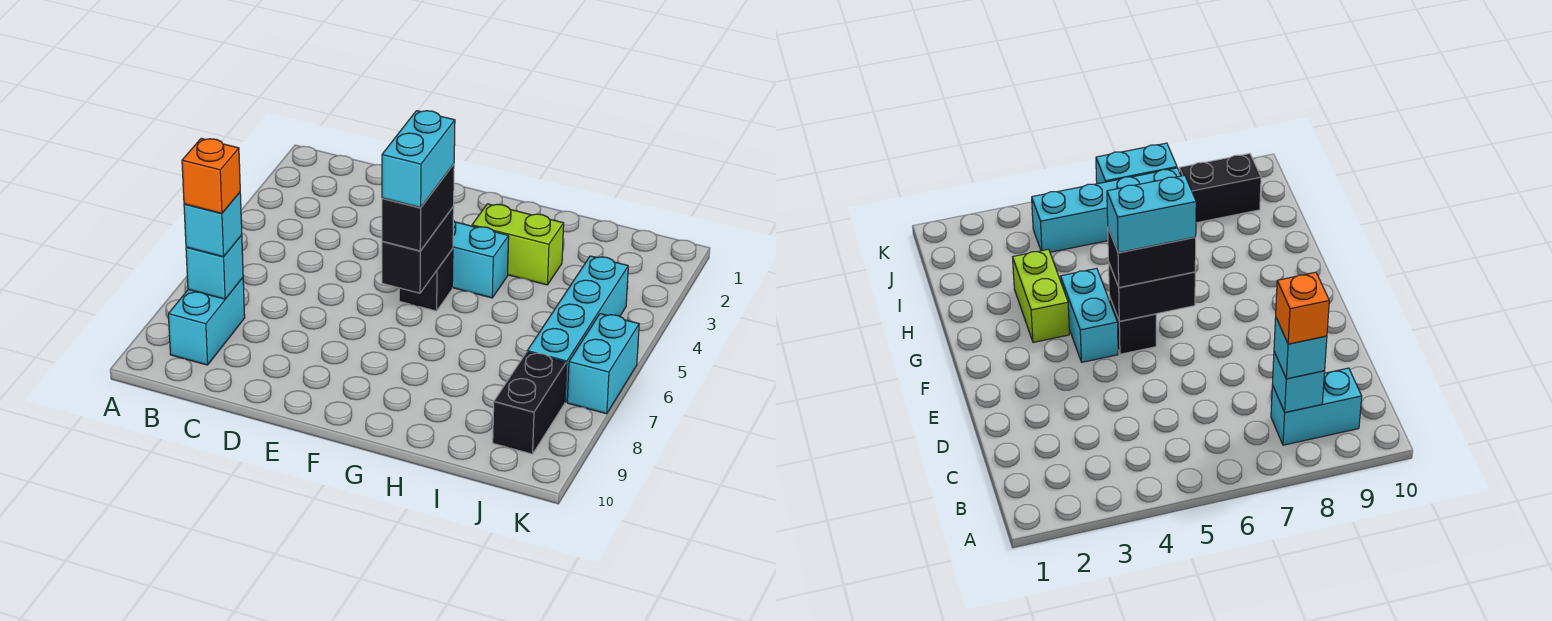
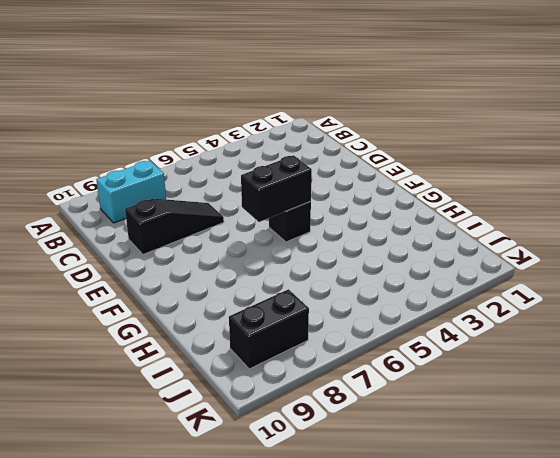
black slope D7:D9 level 1 top 9 -> none
none -> cyan brick F4:G4 level 1
none -> lime brick G3:H3 level 1
none -> cyan brick J4:J7 level 1

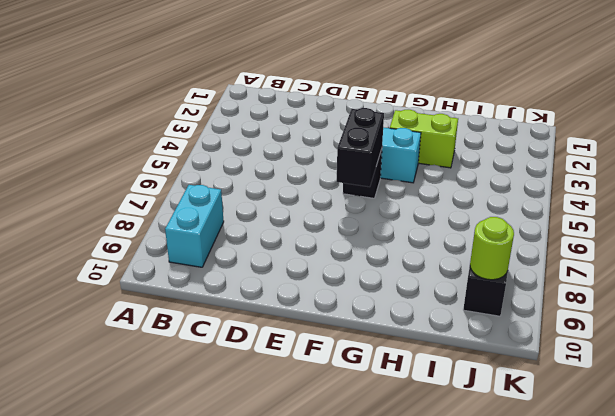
lime round brick J9 level 2 -> none
none -> cyan brick J4:J7 level 1
none -> cyan brick K6:K7 level 1
none -> cyan brick B8 level 2

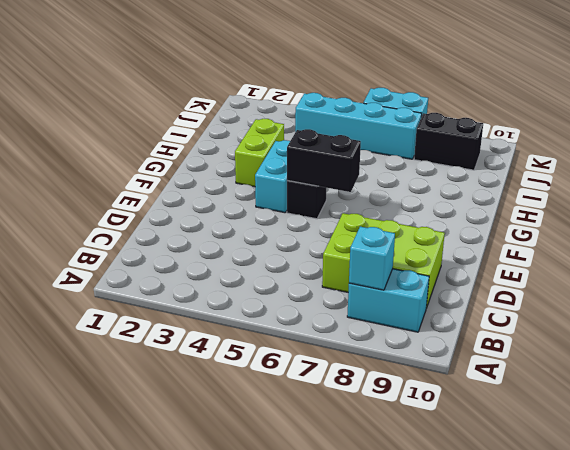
lime brick C7:D9 level 1 -> none
none -> cyan brick B8 level 3
none -> black brick F5:F6 level 3
none -> orange brick B8 level 4

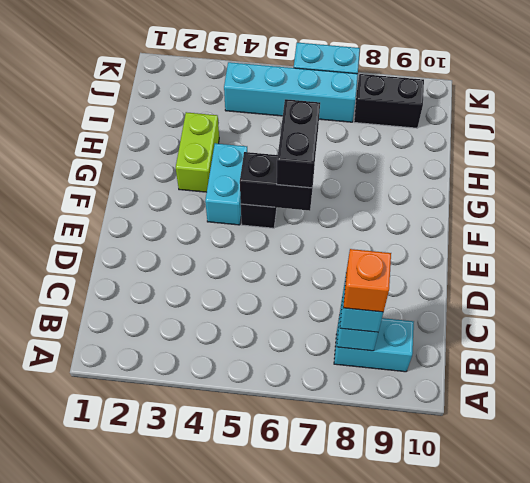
black brick F6:G6 level 3 -> black brick F5:F6 level 3
none -> cyan brick F5:F6 level 4

